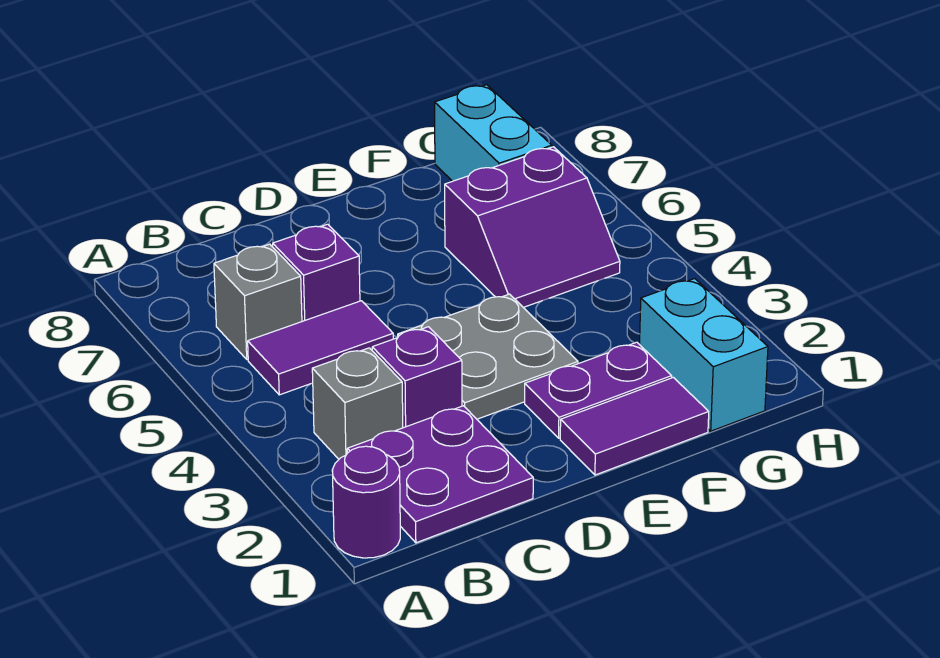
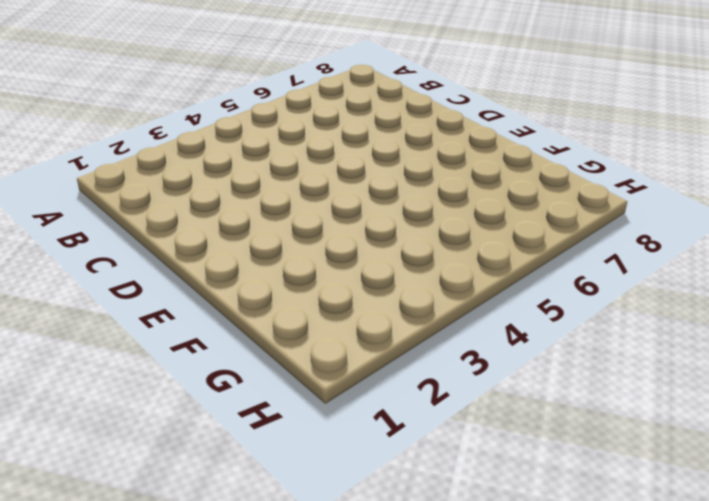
none -> purple round brick A1 level 1
none -> purple plate B1:C2 level 1
none -> grey brick B3 level 1

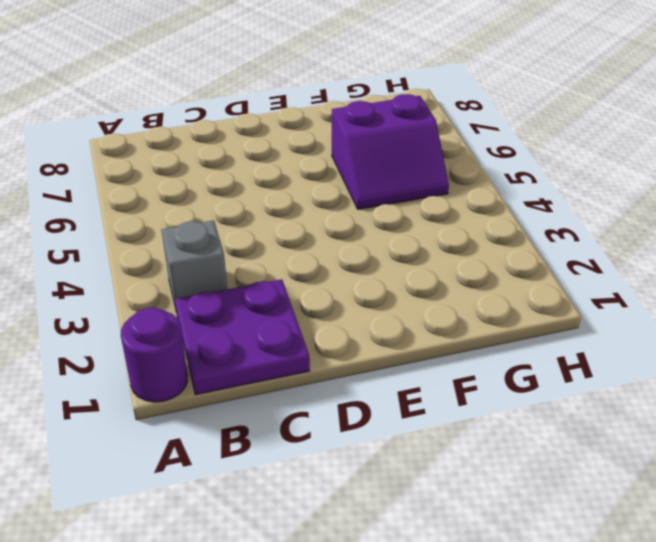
none -> purple tile B5:C5 level 1
none -> grey brick B6 level 1
none -> purple brick C3 level 1

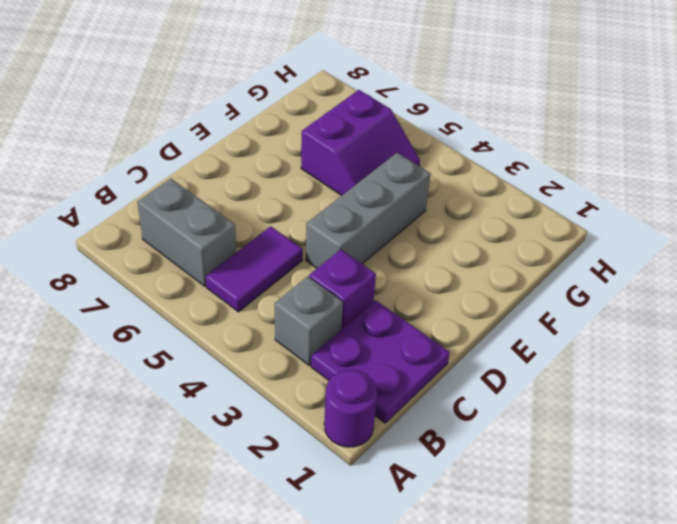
grey brick B6:B7 level 1 -> grey brick B6 level 1
grey brick D4:F4 level 1 -> grey plate D3:E4 level 1
none -> purple brick C6 level 1
none -> purple tile E1:F1 level 1
none -> purple plate E2:F2 level 1

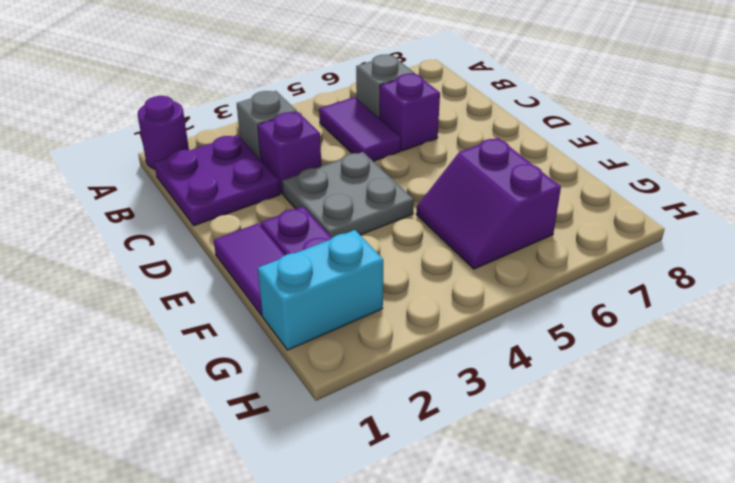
none -> cyan brick G7:G8 level 1

